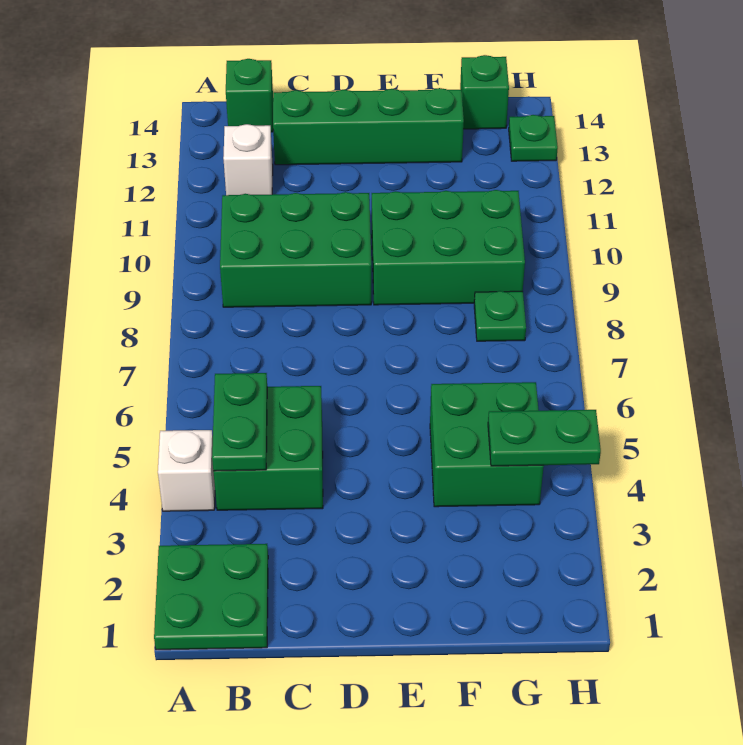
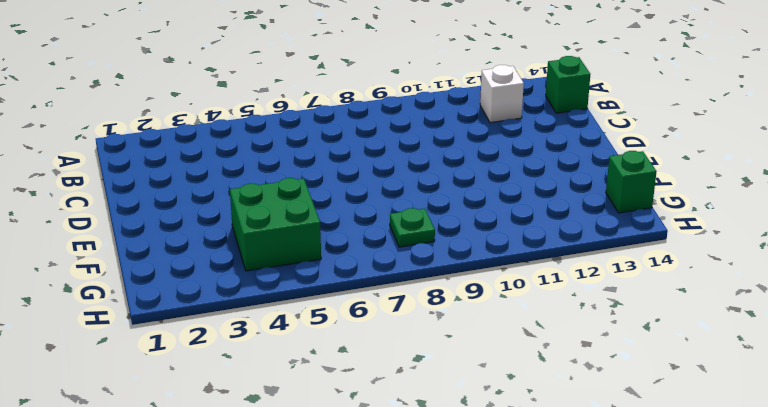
none -> green plate A1:B2 level 1
none -> white brick A4 level 1
none -> green brick B4:C5 level 1

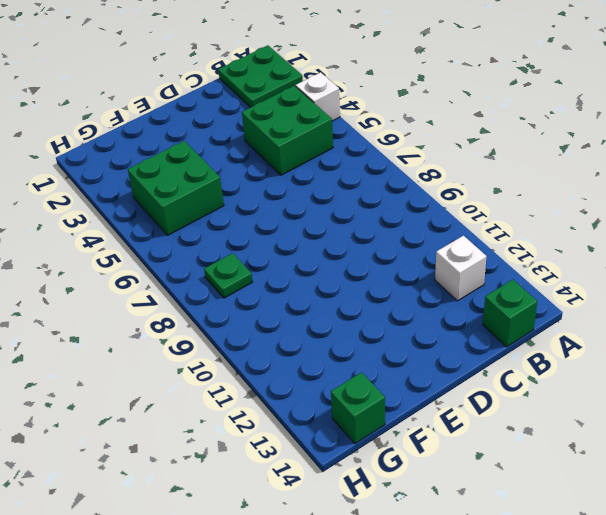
none -> green brick B9:D10 level 1
none -> green brick C13:F13 level 1
none -> green brick E9:G10 level 1

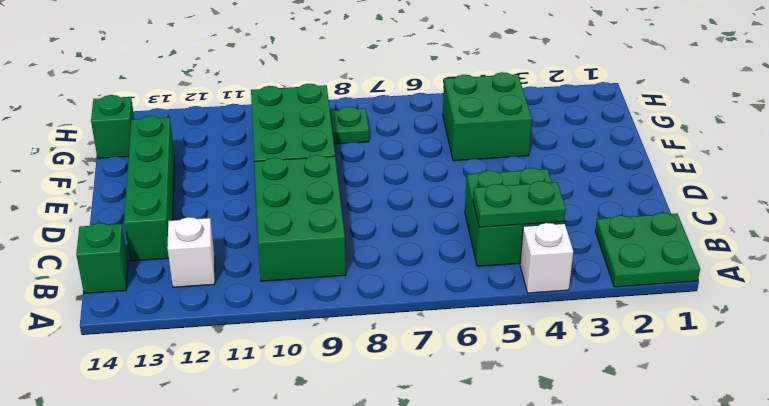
none -> green plate H13 level 1
none -> green plate G4:H4 level 2

